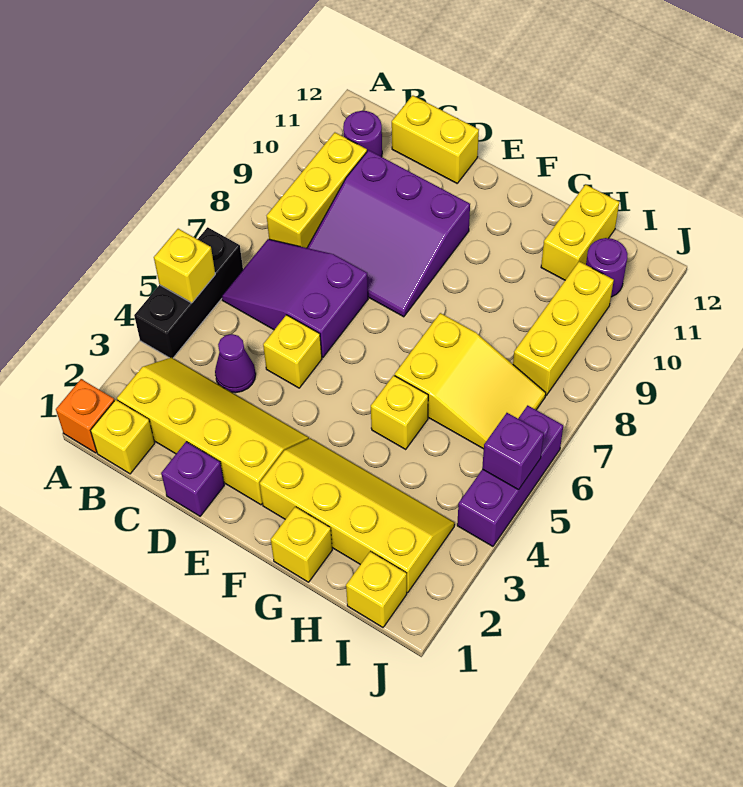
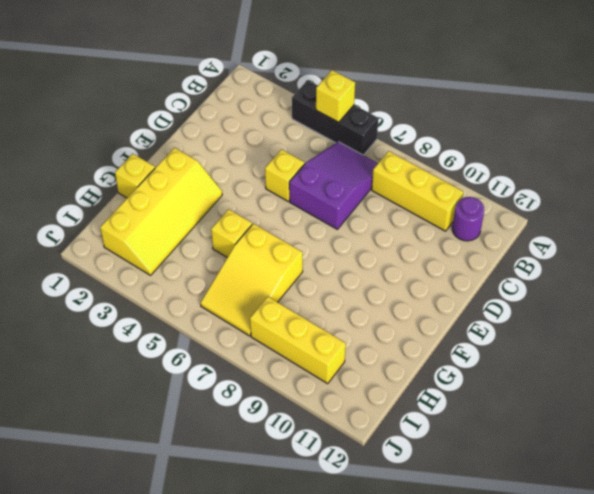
none -> orange brick A1 level 1
none -> yellow brick B1 level 1
none -> yellow slope B2:E3 level 1 top 2

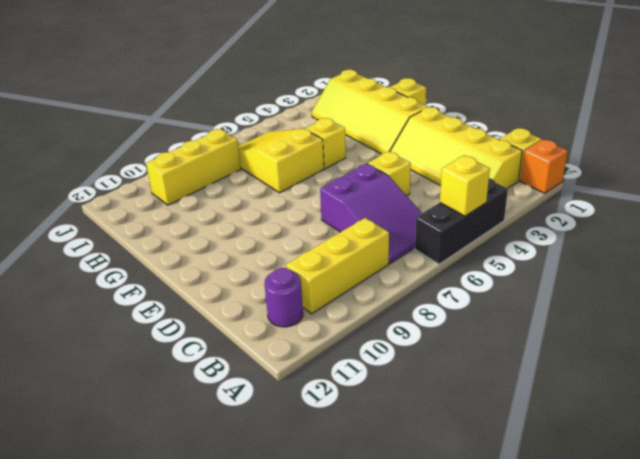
none -> purple cone C4 level 1
none -> purple slope C8:E10 level 1 top 10
none -> yellow brick C12:D12 level 1

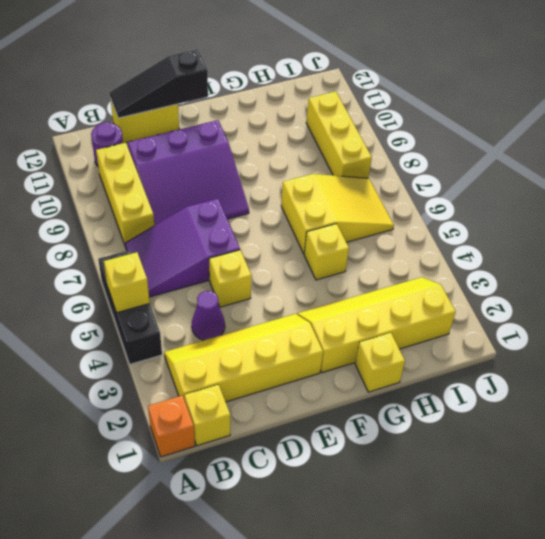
black slope C12:E12 level 2 top E -> none
none -> purple brick D1 level 1
none -> yellow brick H11:H12 level 1
none -> yellow brick I1 level 1

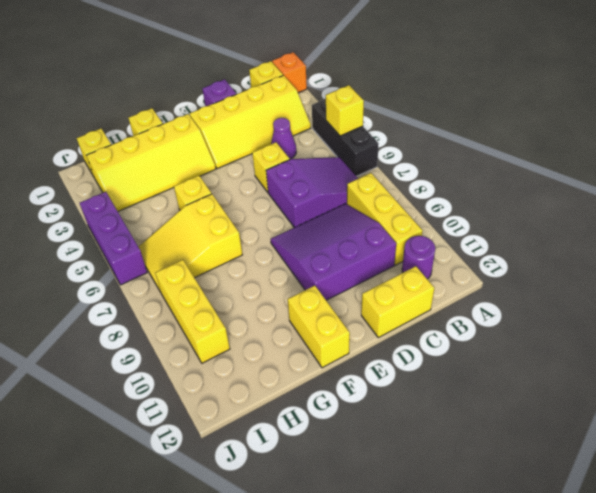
yellow brick F11:F12 level 1 -> yellow brick H11:H12 level 1
none -> purple round brick I11 level 1
none -> purple brick J5 level 2

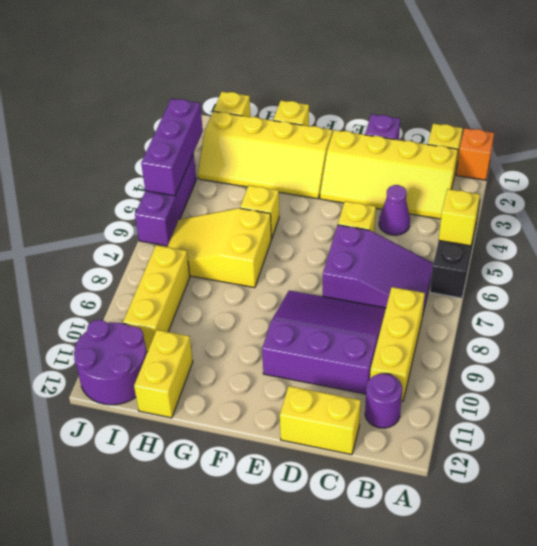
purple round brick I11:J12 level 1 -> purple round brick I11 level 1
purple brick J3:J5 level 2 -> purple brick J5 level 2

